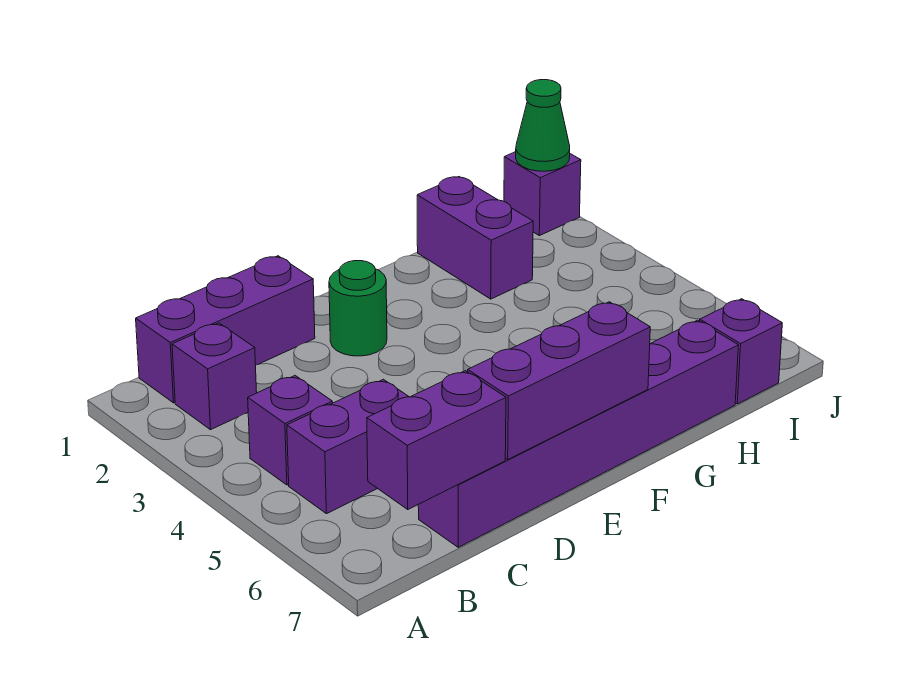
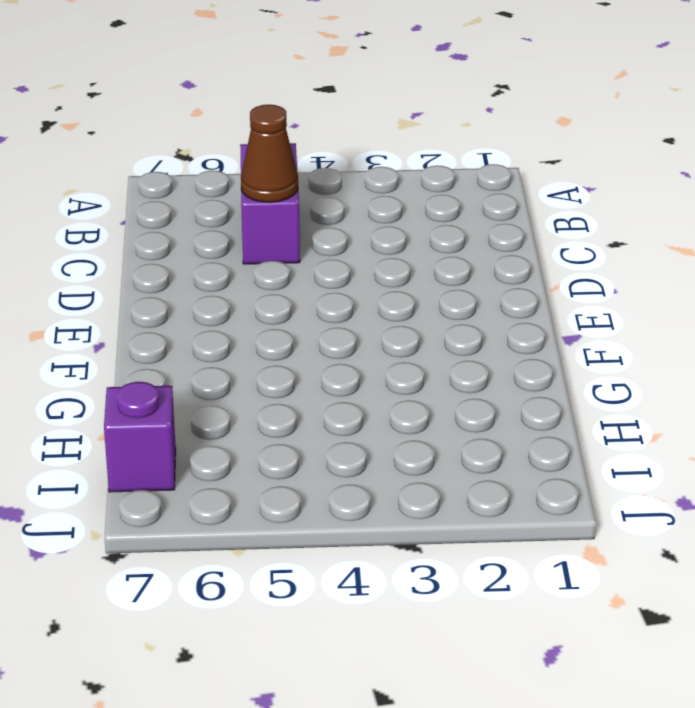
brown cone C5 level 2 -> none
none -> purple brick B1:D1 level 1
none -> purple brick B2 level 1
none -> purple brick B4 level 1

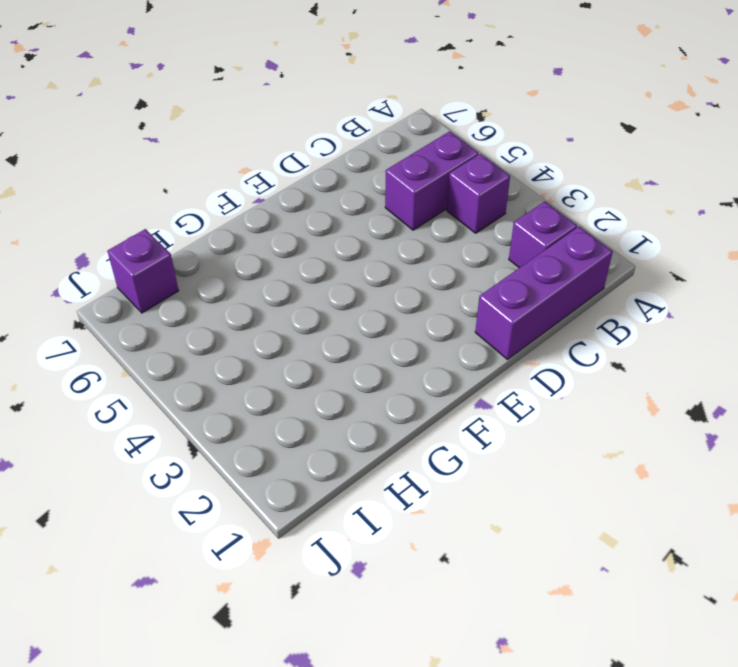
none -> purple brick C7:H7 level 1
none -> green round brick E2 level 1
none -> purple brick H1:H2 level 1

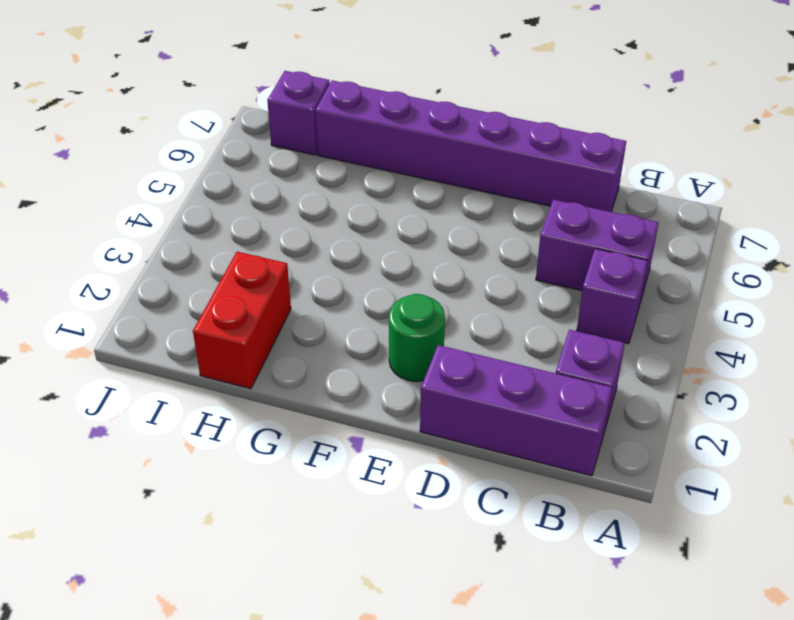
red brick H1:H2 level 1 -> purple brick H1:H2 level 1
none -> purple brick J1 level 1
none -> purple brick B7:C7 level 2
none -> purple brick D7:F7 level 2

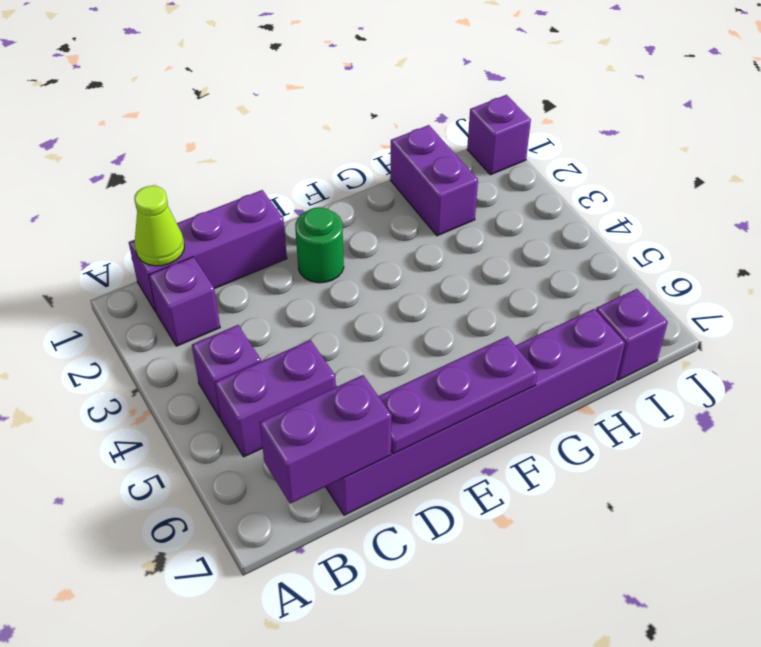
lime cone B1 level 2 -> none
purple plate D7:F7 level 2 -> purple brick D7:F7 level 2
none -> green cone J1 level 2

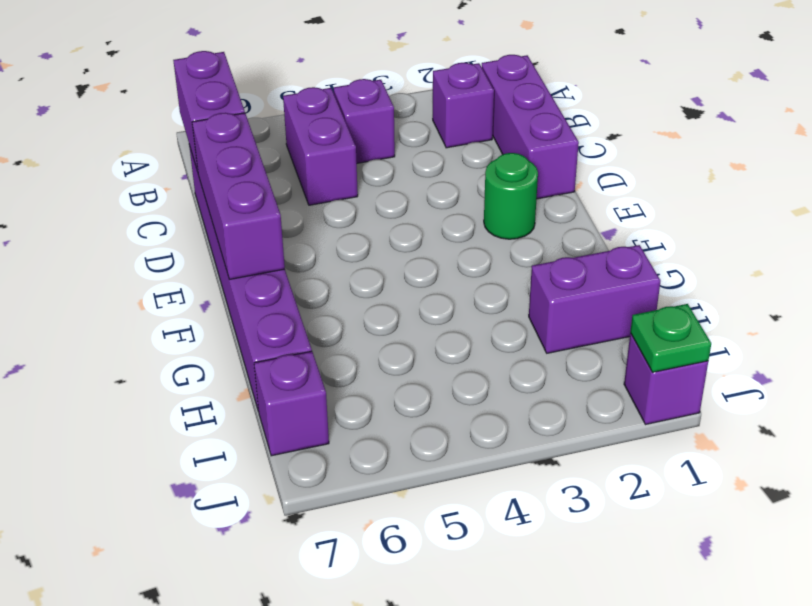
green plate J1 level 2 -> green cone J1 level 2

